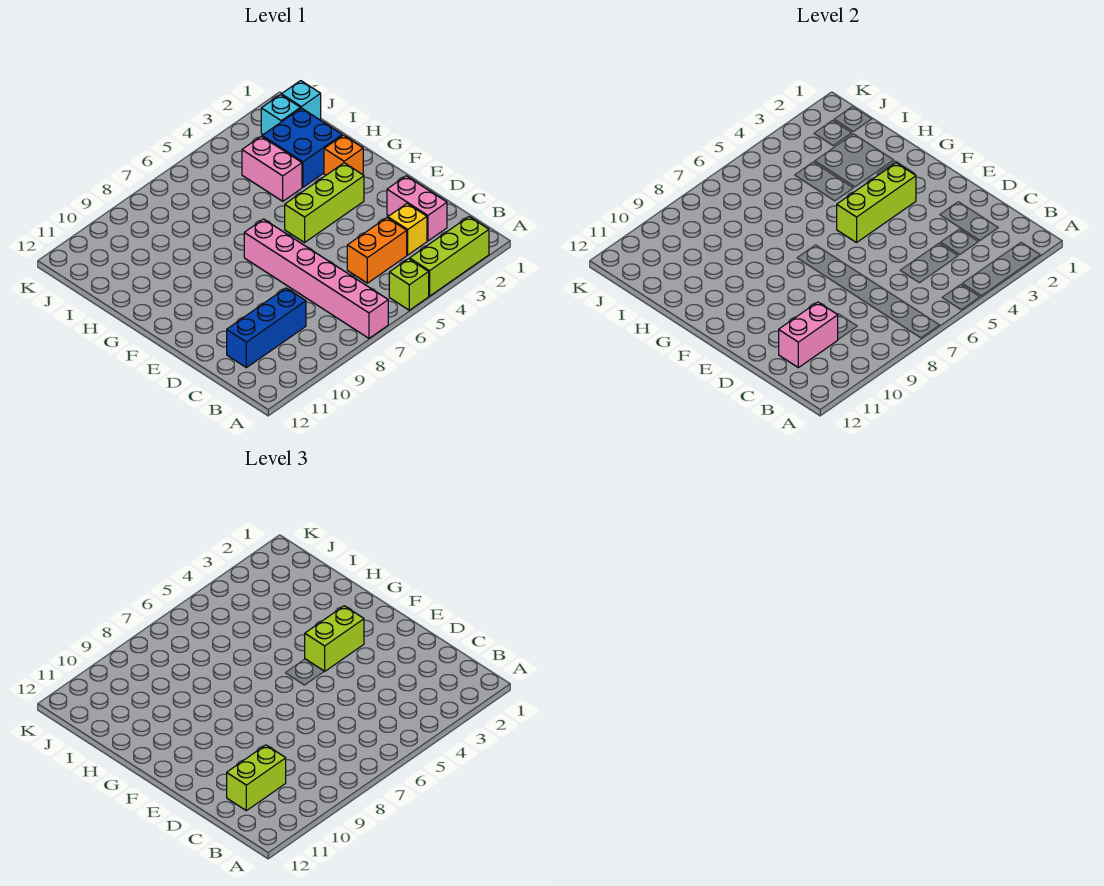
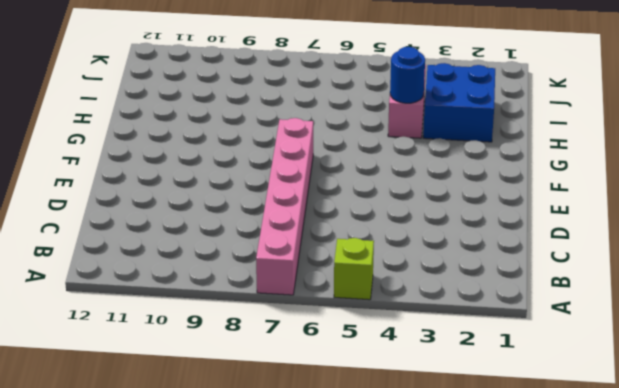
blue round brick H4 level 2 -> none
none -> lime brick A2:A4 level 1
none -> pink brick C2:D2 level 1
none -> yellow brick C3 level 1

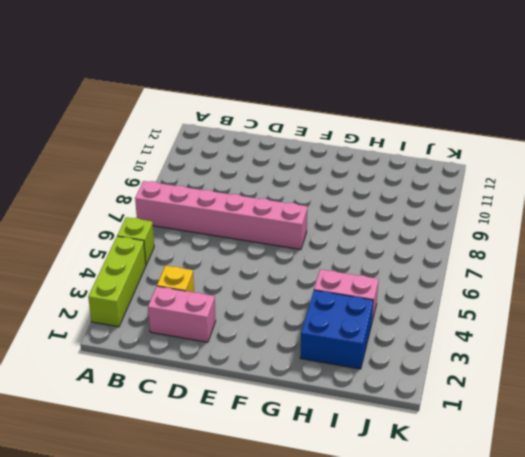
none -> orange brick C4:C5 level 1
none -> blue brick C9:C11 level 1
none -> lime brick F3:F5 level 1

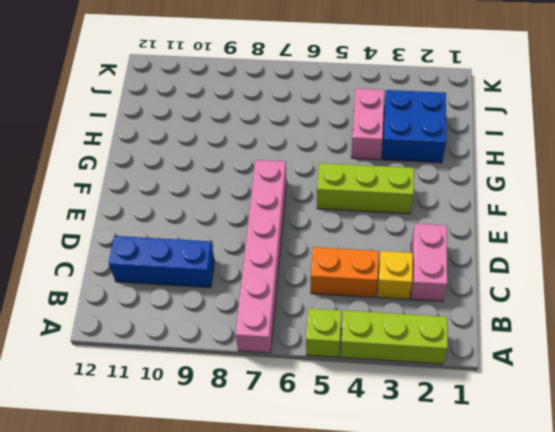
none -> orange brick G2 level 1
none -> cyan brick J1 level 1
none -> cyan brick J2 level 1

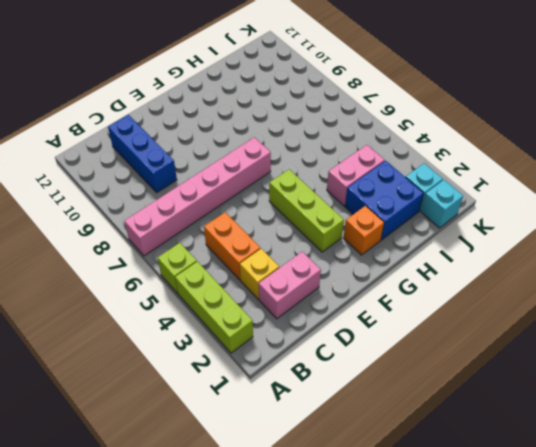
none -> pink brick C10:C11 level 2
none -> lime brick F3:F5 level 2
none -> lime brick C10:C11 level 3

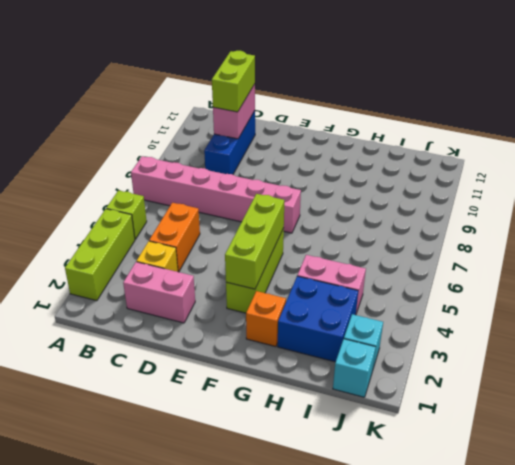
none -> lime brick F3:F4 level 3

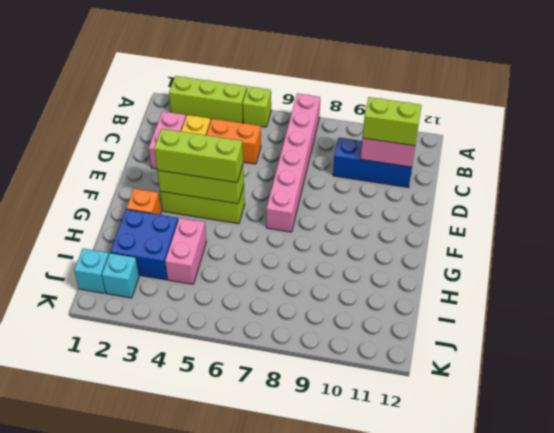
lime brick F3:F5 level 3 -> lime brick F3:F4 level 3

